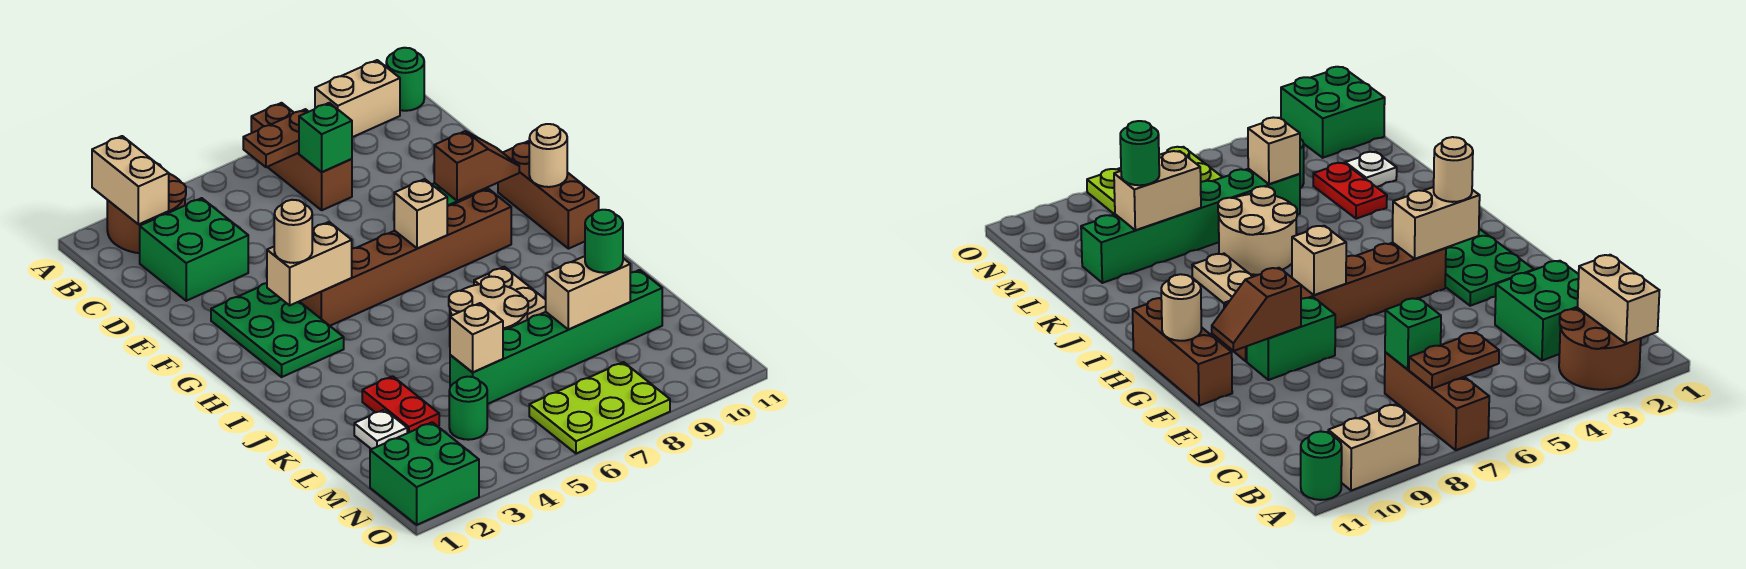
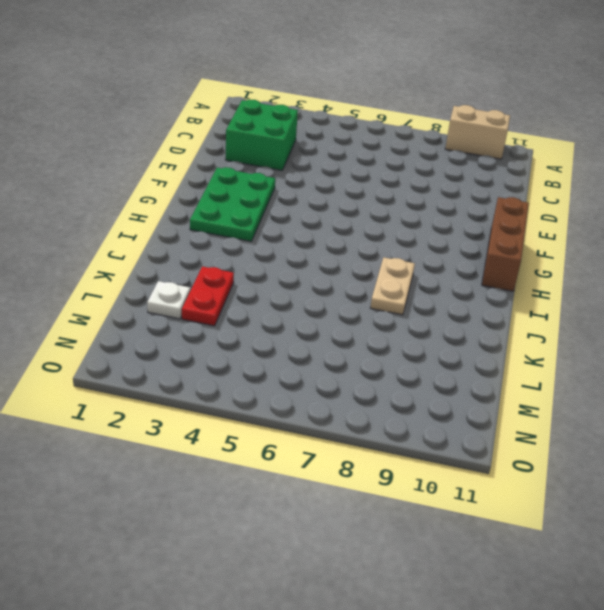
none -> brown round brick A2:B3 level 1
none -> brown brick A7:C7 level 1
none -> green round brick A11 level 1

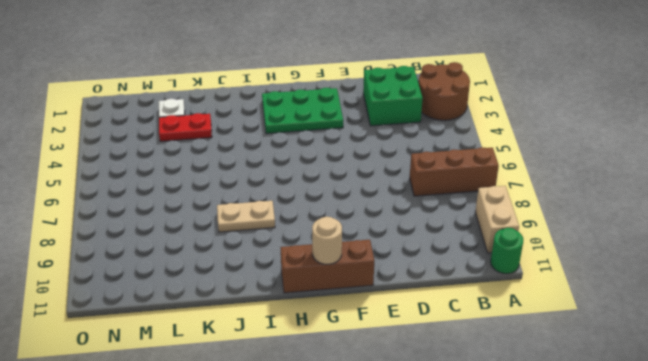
none -> green brick F8:F9 level 1
none -> brown brick G4:G9 level 1
none -> tan round brick J6:K7 level 1

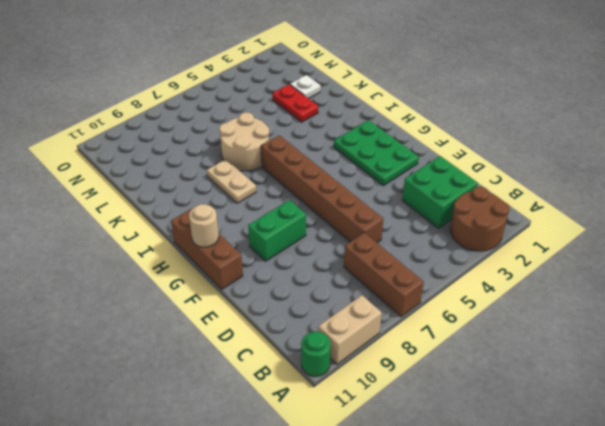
brown brick D6:I6 level 1 -> brown brick G4:G9 level 1
none -> green brick L5:L10 level 1
none -> green round brick M4 level 1
none -> green brick N1:O2 level 1

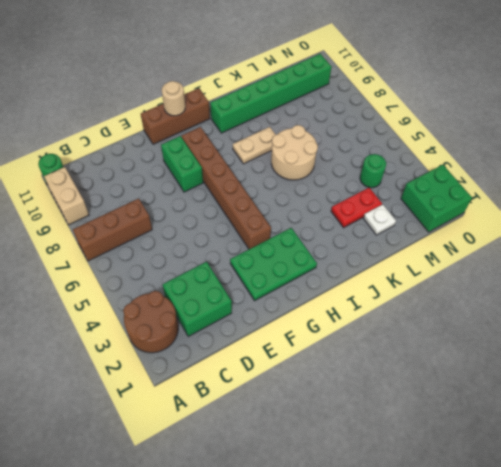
green brick I10:N10 level 1 -> green brick L5:L10 level 1
none -> lime plate N6:O8 level 1
none -> tan brick A2:B2 level 2
none -> brown plate B6:B7 level 2

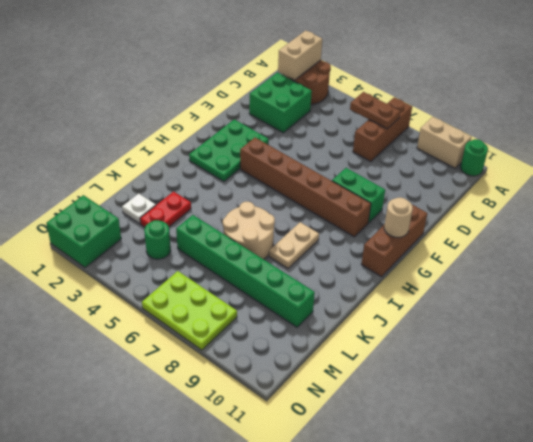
none -> green brick C7 level 2
none -> brown slope F9:F10 level 2 top 9
none -> tan brick G3:G4 level 2

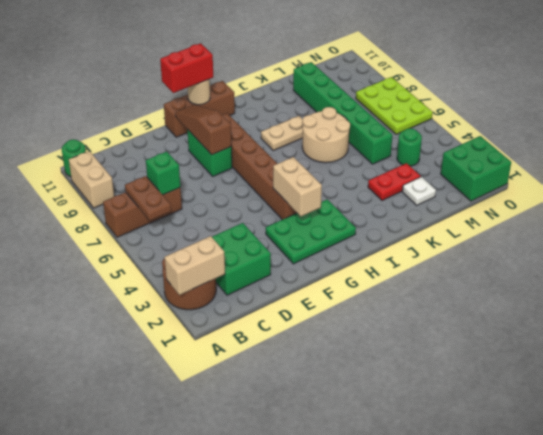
brown slope F8:F10 level 2 top 8 -> brown slope F9:F10 level 2 top 9
red brick F11:G11 level 3 -> none
none -> tan brick G7 level 2
none -> tan brick L5 level 2
none -> tan brick L8:L9 level 2

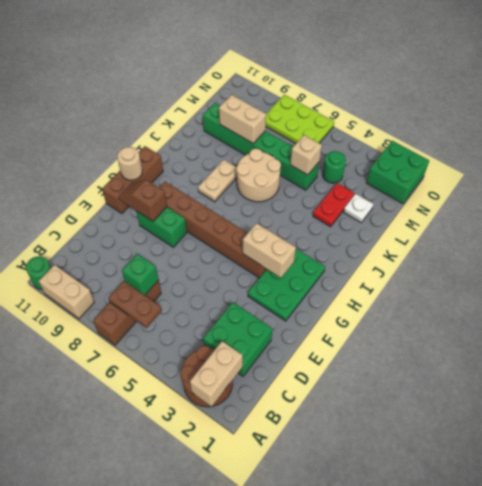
none -> tan brick G7 level 2
none -> tan round brick G3 level 3
none -> green round brick L9 level 3

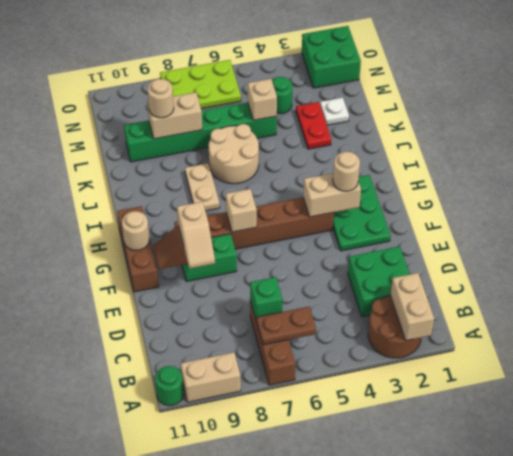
tan slope E9:F9 level 3 top F -> none
tan round brick L9 level 3 -> green round brick L9 level 3

